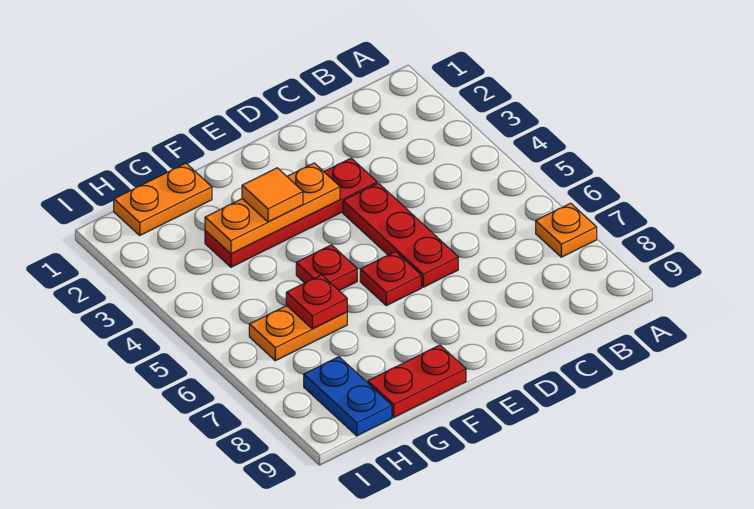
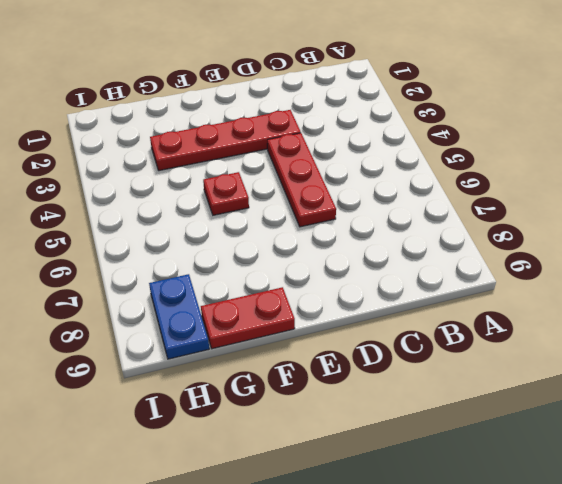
none -> orange plate A7 level 1
none -> red plate E6 level 1
none -> orange plate G1:H1 level 1

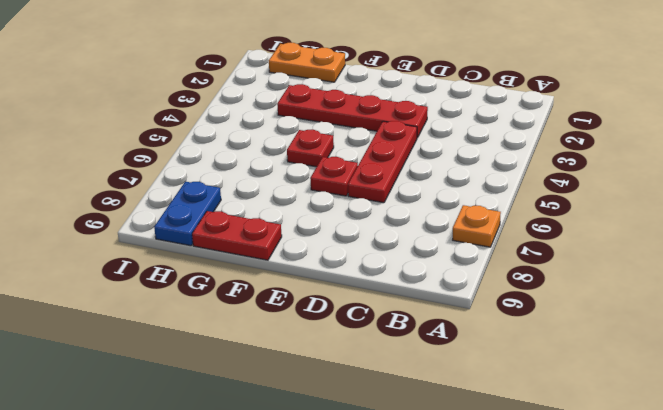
none -> orange plate G6:H6 level 1
none -> orange plate E3:G3 level 2
none -> red plate G6 level 2

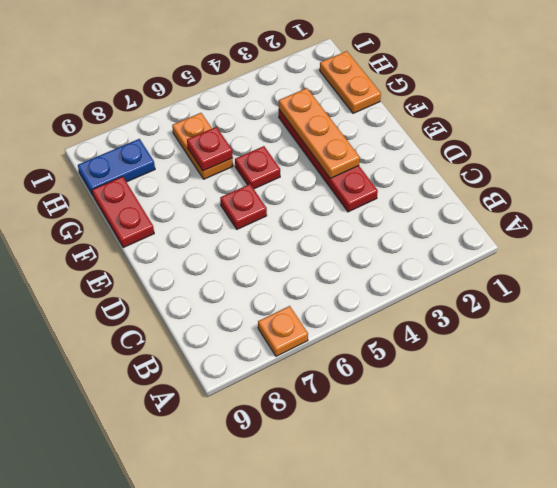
none -> red plate D4:D6 level 1
none -> orange tile F3 level 3

